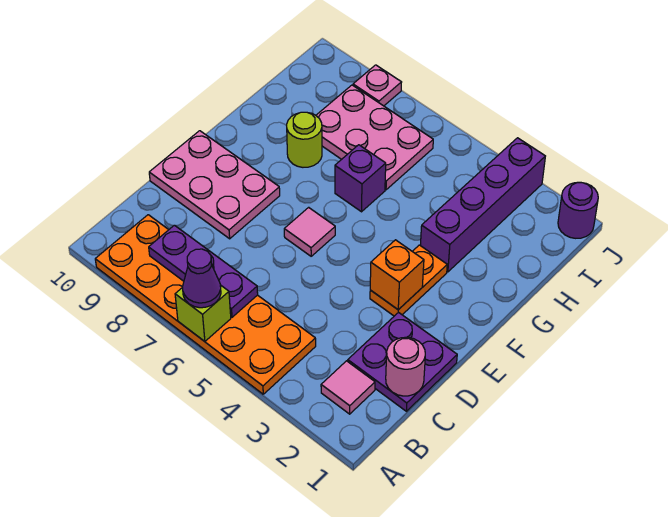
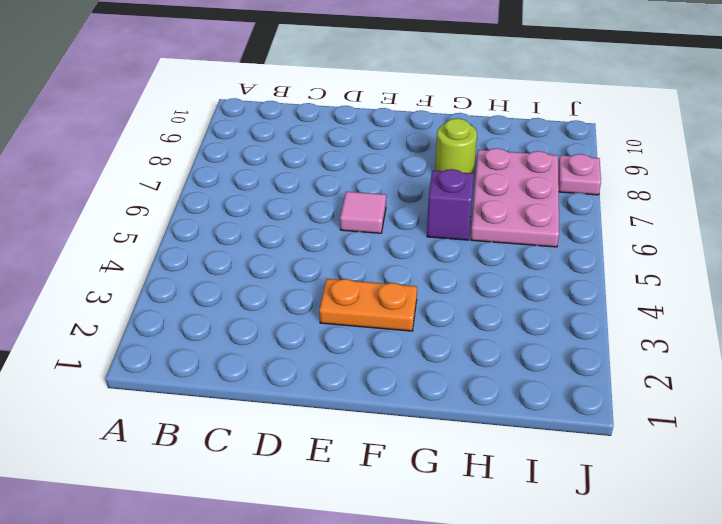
none -> orange plate A4:B9 level 1
none -> pink tile B2 level 1
none -> purple plate C1:D2 level 1

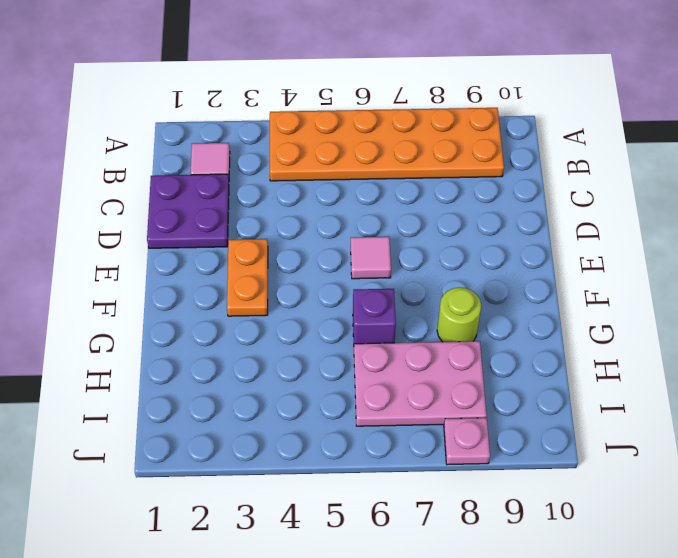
none -> pink plate D8:E10 level 1
none -> purple brick G3:J3 level 1
none -> purple round brick J1 level 1

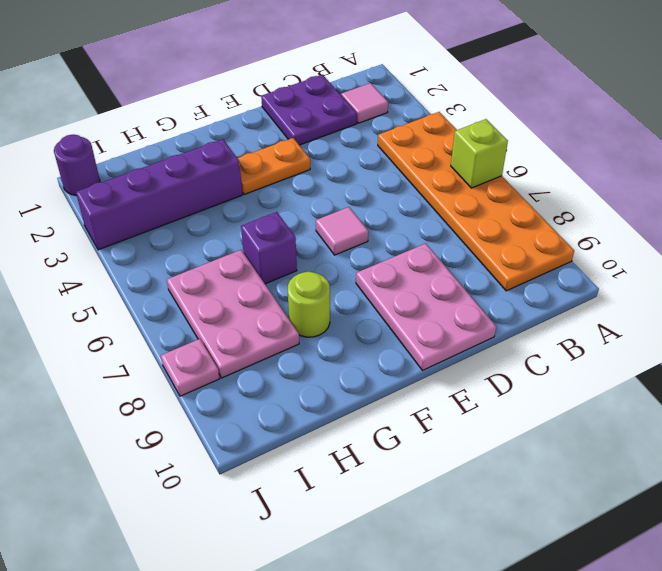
none -> purple plate B6:B8 level 2
none -> pink round brick C1 level 2
none -> orange brick E3 level 2

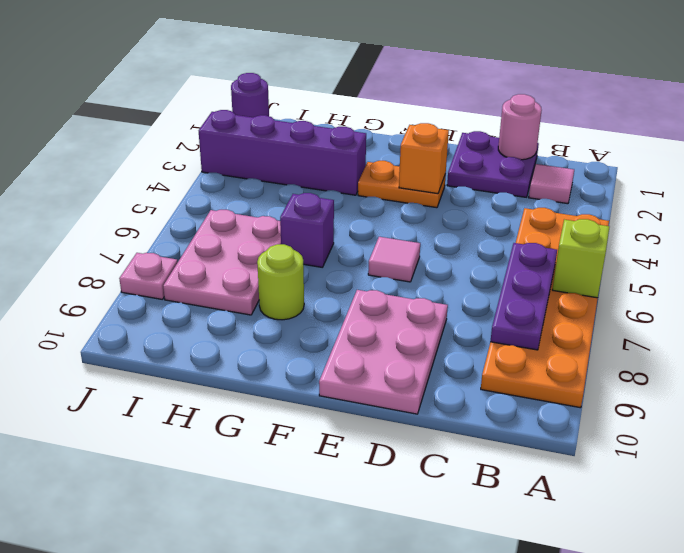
none -> purple cone A6 level 3

